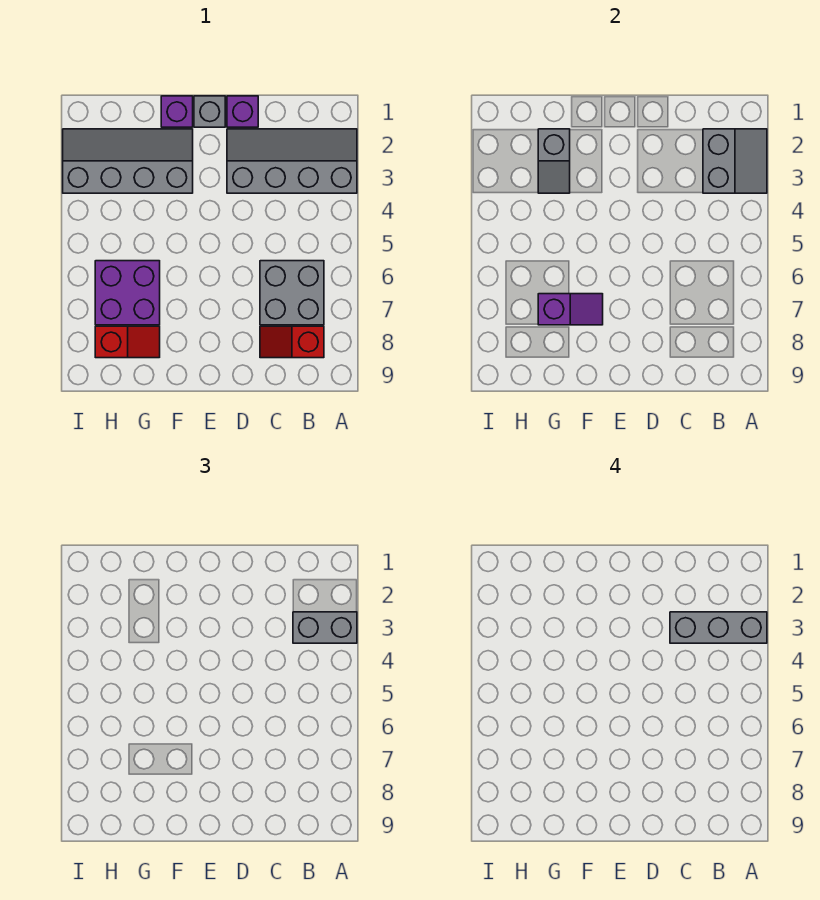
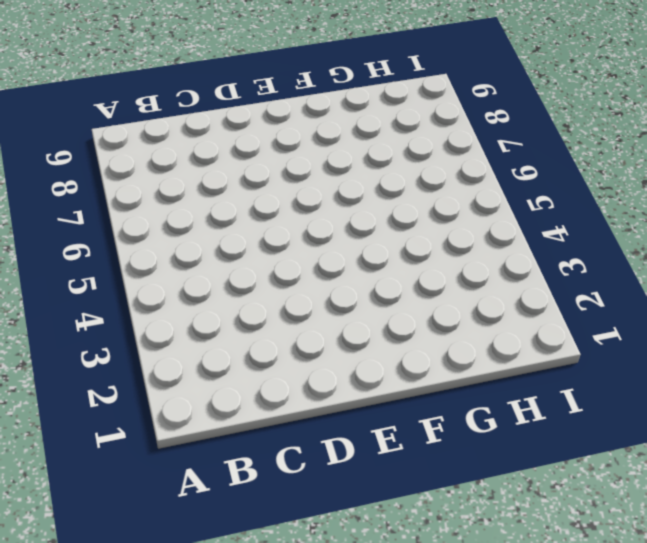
none -> grey slope A2:D3 level 1 top 3
none -> grey brick B6:C7 level 1
none -> red slope B8:C8 level 1 top B

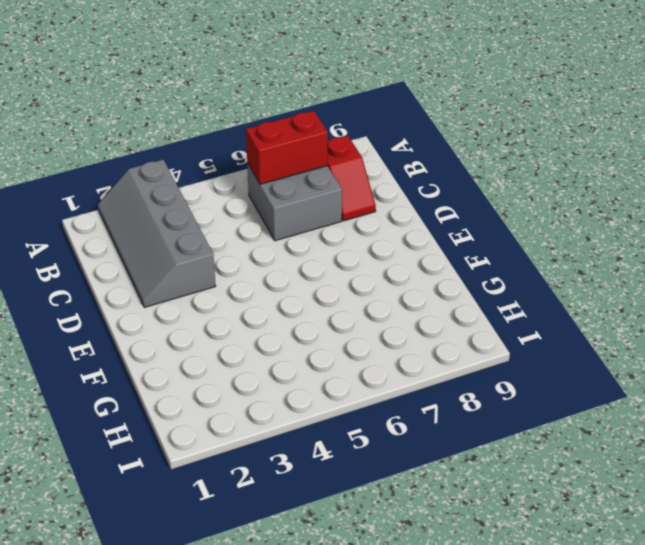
red brick B6:B7 level 2 -> none
none -> purple brick D1 level 1
none -> grey brick E1 level 1
none -> purple brick F1 level 1

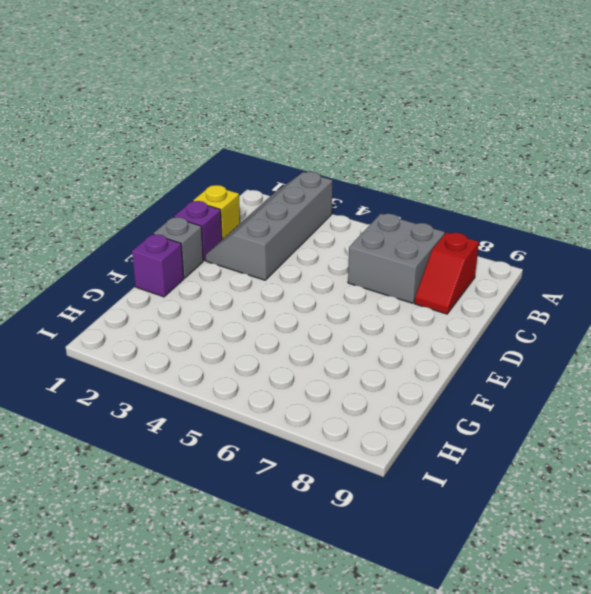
yellow brick C1 level 1 -> none
none -> grey slope F2:I3 level 1 top 3
none -> purple brick G6:H7 level 1
none -> red slope G8:H8 level 1 top H

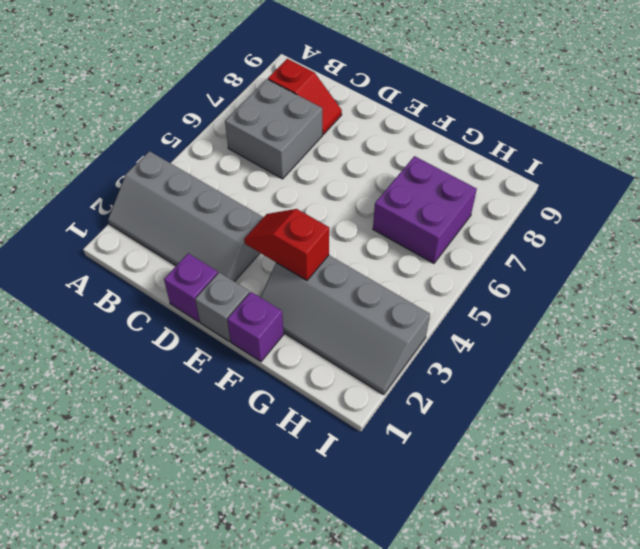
red slope E3:F3 level 2 top F -> red slope G8:H8 level 1 top H
none -> grey slope A2:B3 level 2 top B
none -> purple slope F7:G7 level 2 top G
none -> grey slope G2:G3 level 2 top 2

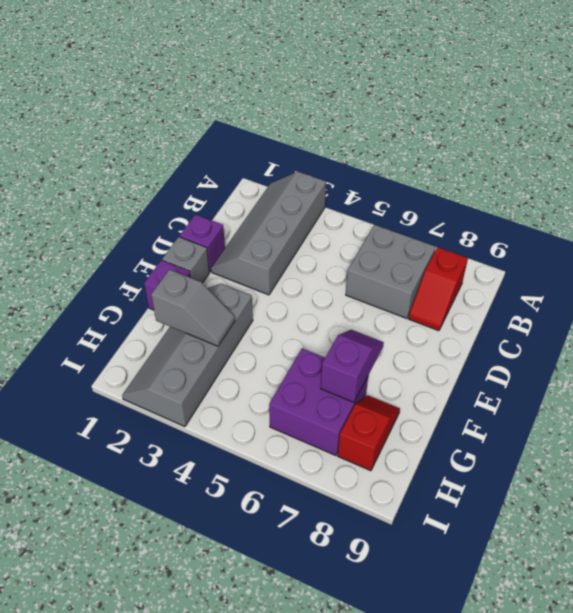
none -> grey slope A2:B3 level 2 top B
none -> grey brick A3:B3 level 3
none -> grey brick A3:C3 level 4

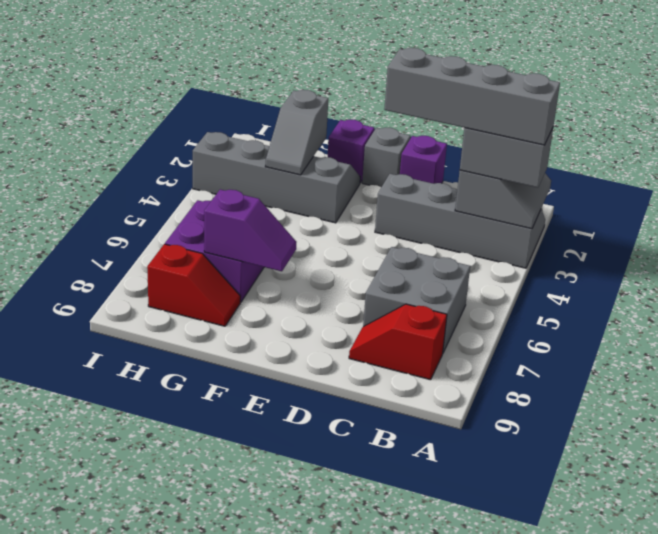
grey brick A3:D3 level 4 -> grey brick A3:C3 level 4

